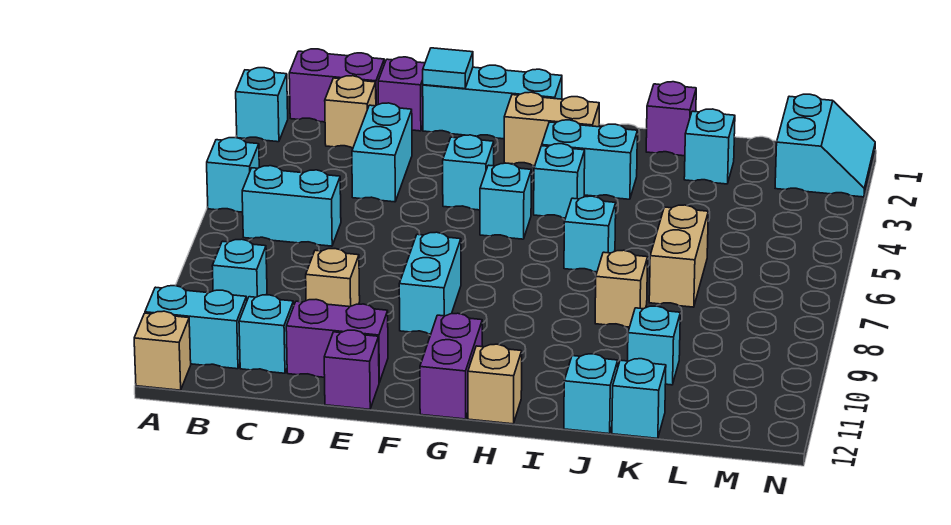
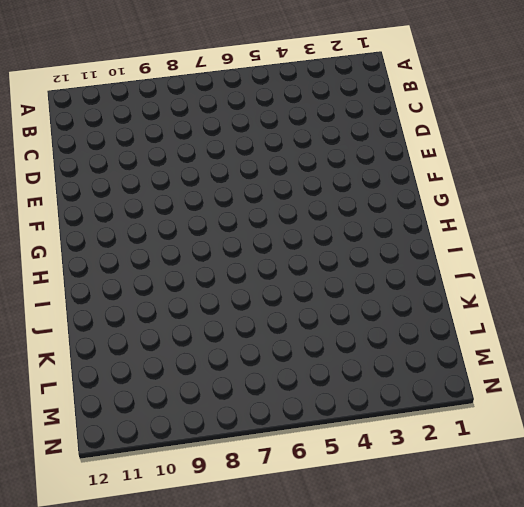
none -> cyan brick A2 level 1
none -> cyan brick A5 level 1
none -> cyan brick A11:B11 level 1
none -> tan brick A12 level 1

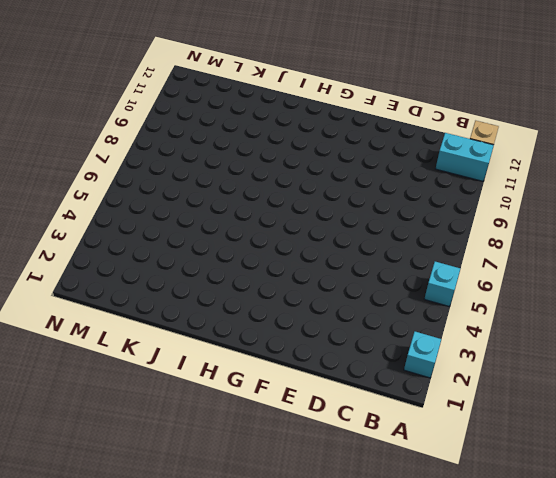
none -> purple brick B1:C1 level 1
none -> cyan brick B6:C6 level 1
none -> cyan brick B9 level 1
none -> tan brick C2 level 1

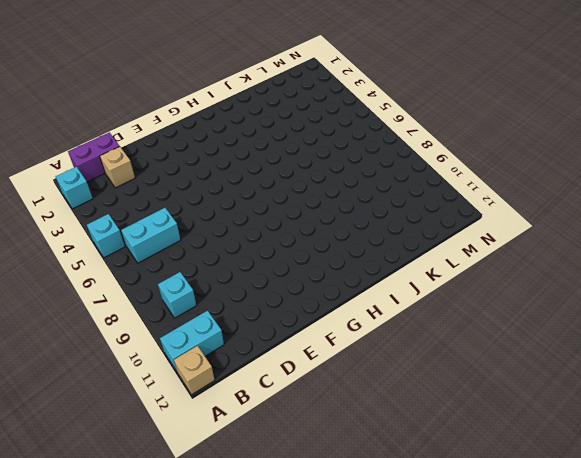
none -> cyan brick C11 level 1
none -> purple brick D1 level 1
none -> cyan brick D3:D4 level 1
none -> tan brick D9 level 1

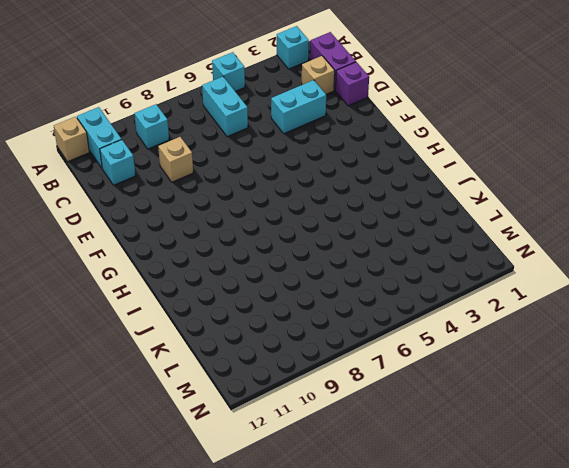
none -> purple brick D11:E11 level 1
none -> cyan brick E1:G1 level 1
none -> purple brick E12 level 1
none -> cyan brick F4 level 1

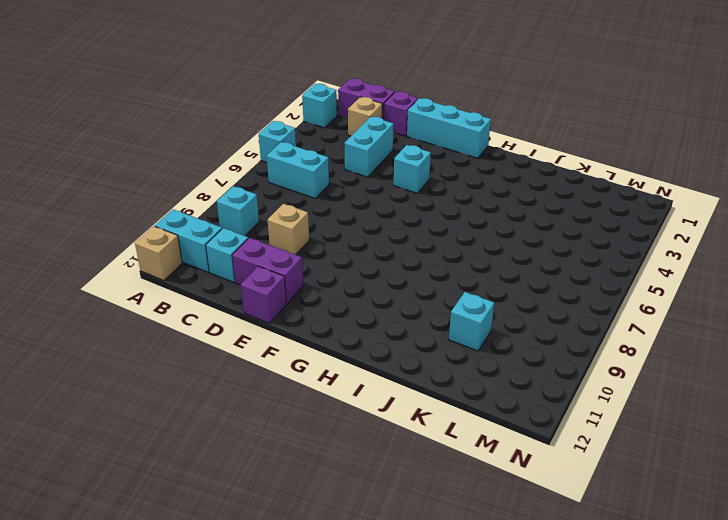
none -> cyan brick F8:F9 level 1
none -> tan brick G2:H2 level 1
none -> cyan brick G5 level 1
none -> purple brick G11:G12 level 1

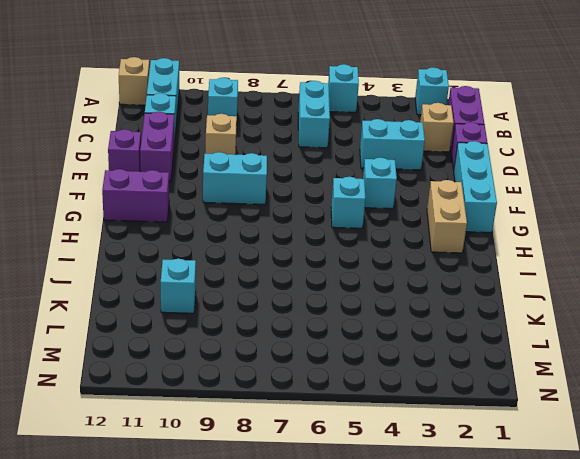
none -> cyan brick H3:I3 level 1
none -> cyan brick H4 level 1
none -> tan brick H12 level 1
none -> cyan brick I6 level 1

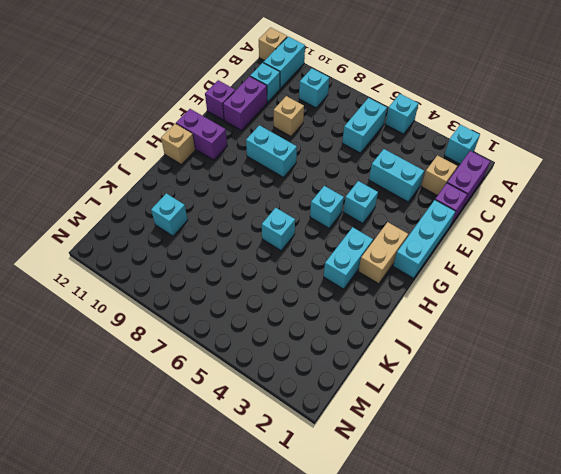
none -> cyan brick H4 level 1
none -> purple brick J1 level 1
none -> tan brick J8 level 1
none -> cyan brick J12 level 1

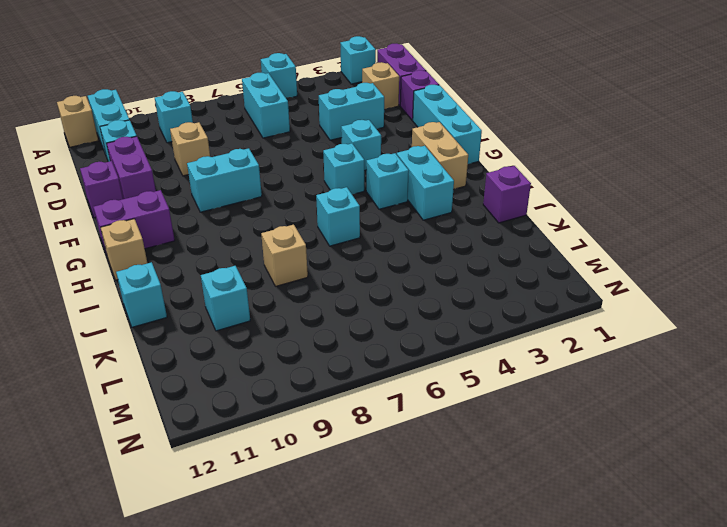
none -> cyan brick K2 level 1
none -> tan brick K6:K7 level 1
none -> cyan brick K12 level 1
none -> cyan slope M1:N2 level 1 top M

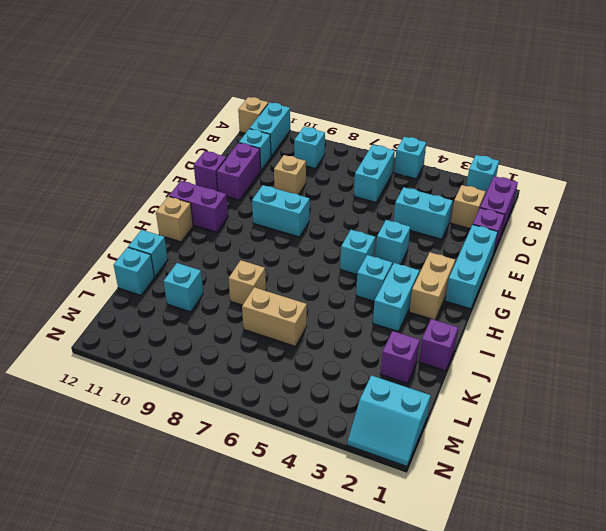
purple brick K2 level 1 -> cyan brick K2 level 1
none -> cyan brick I6 level 1
none -> cyan tile E1 level 2

